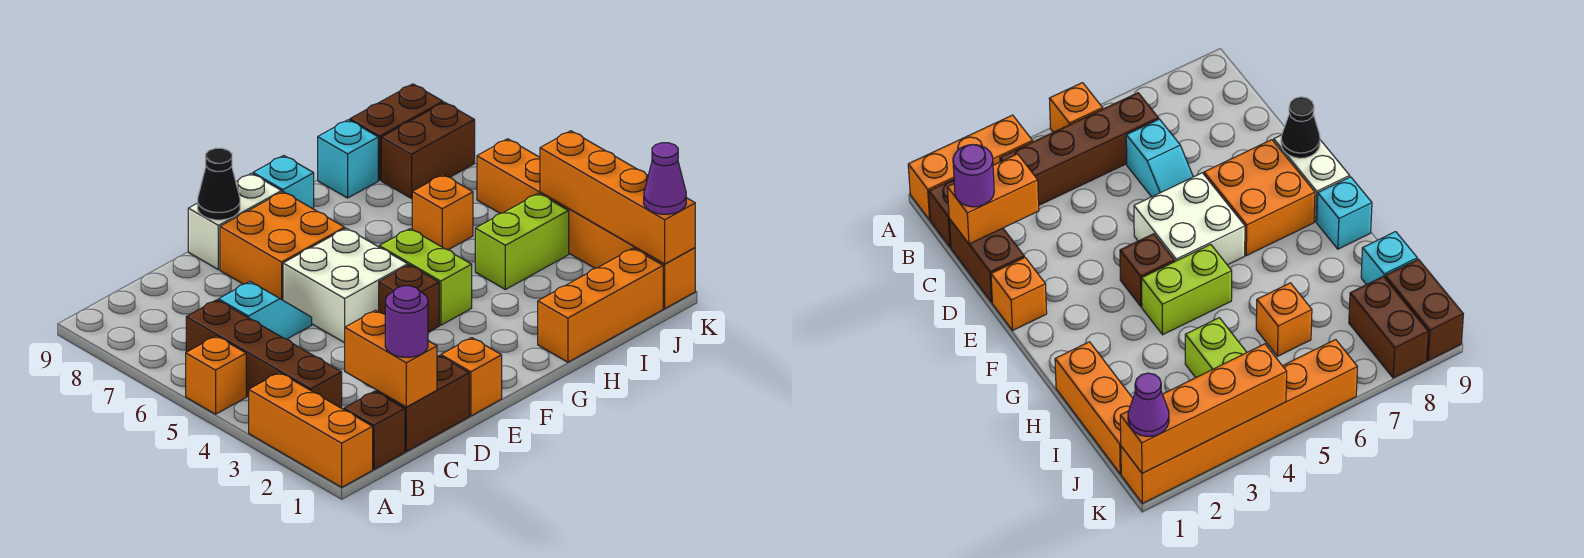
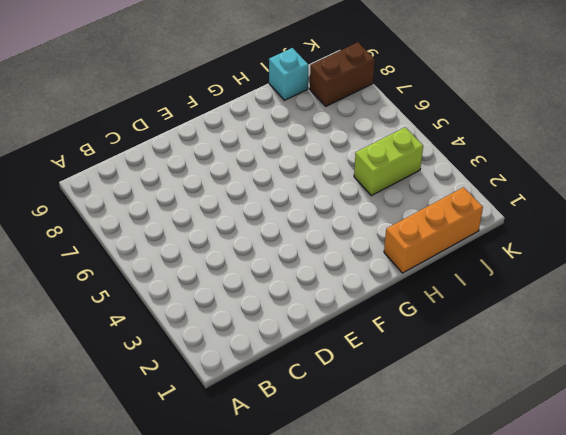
none -> orange brick A1:A3 level 1
none -> orange brick A5 level 1
none -> brown brick B1 level 1

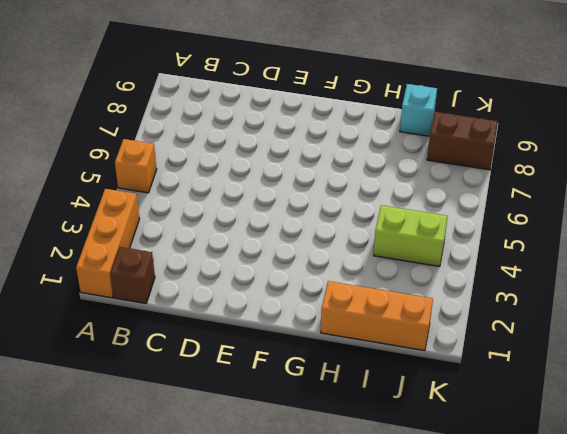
none -> brown brick B3:B6 level 1
none -> brown brick C1:D1 level 1
none -> cyan slope C6:D6 level 1 top C

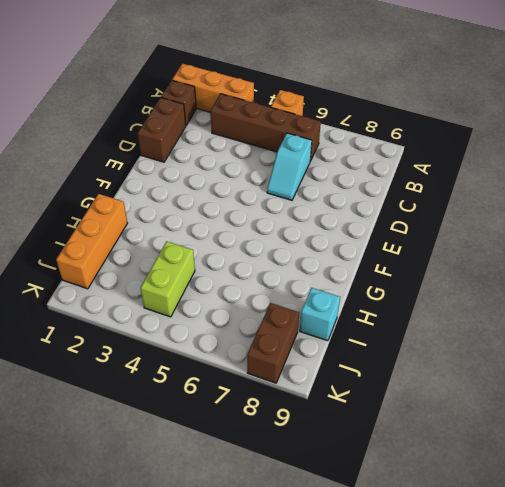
none -> orange brick E1 level 1
none -> white brick E5:F6 level 1
none -> orange brick E7:F8 level 1

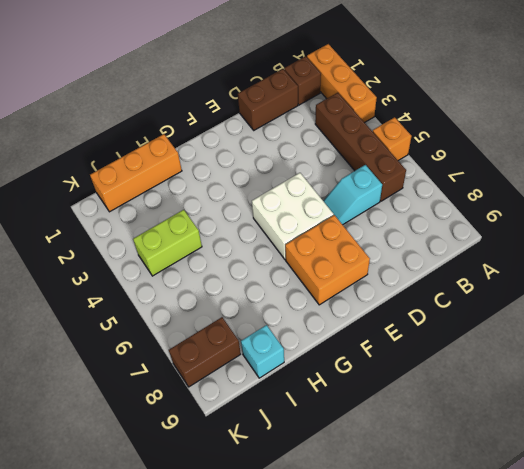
none -> orange brick E1 level 1
none -> white brick E9:F9 level 1
none -> brown brick F4 level 1

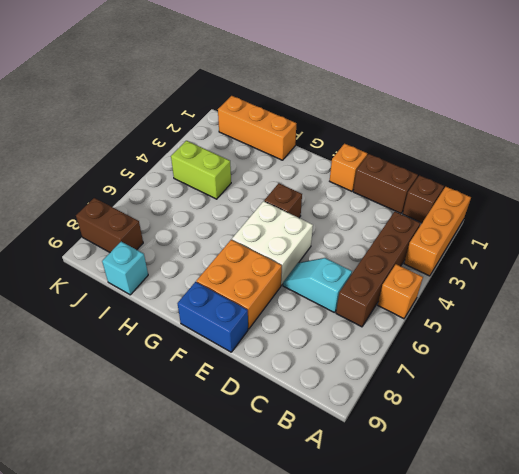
blue brick E9:F9 level 1 -> white brick E9:F9 level 1
none -> lime brick G4:G5 level 1
none -> cyan brick G9 level 1
none -> orange brick I6 level 1

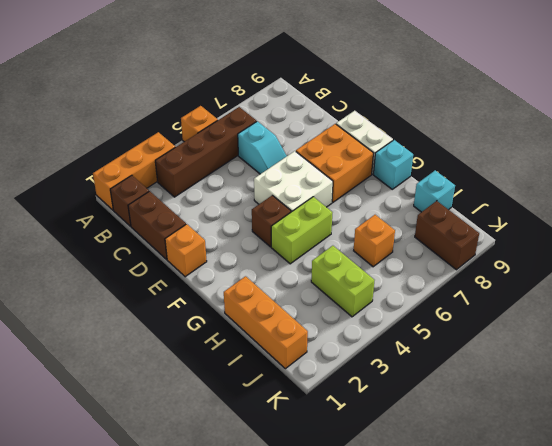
none -> brown brick J9:K9 level 1
none -> orange brick K1:K6 level 1
none -> orange brick C1:C2 level 2

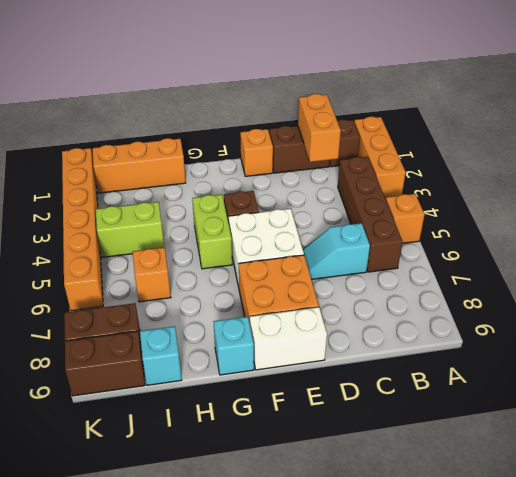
none -> black cone E9 level 2
none -> orange brick K1:K4 level 2
none -> purple round brick C1 level 3

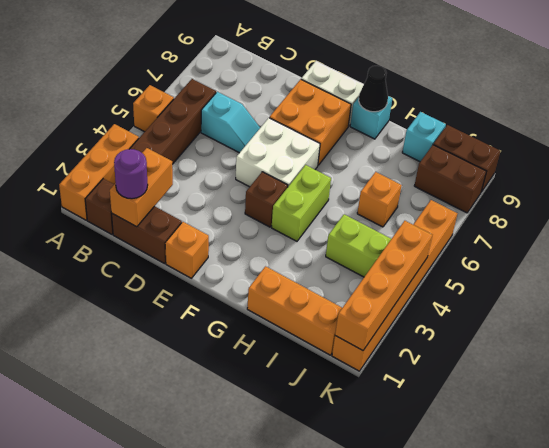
black cone G9 level 2 -> black cone E9 level 2
none -> purple cone K1 level 3

